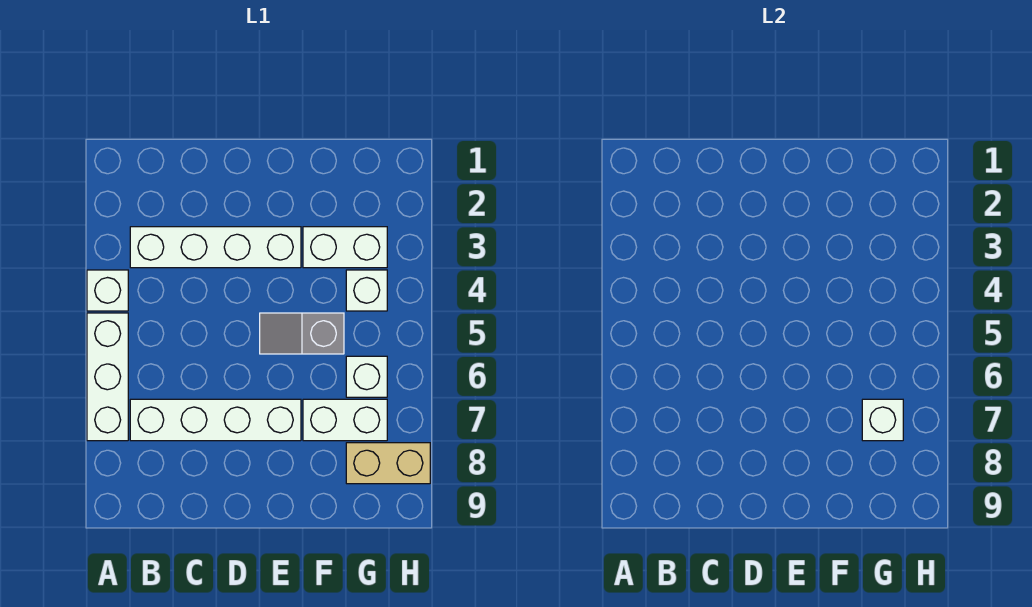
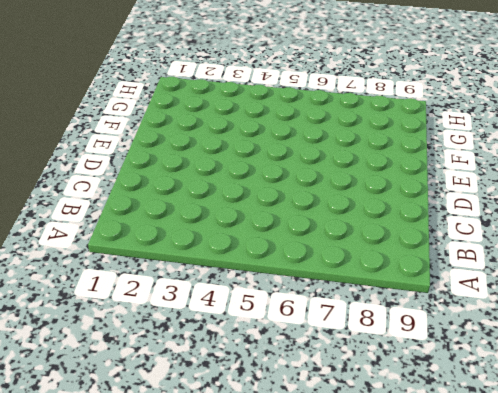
none -> white brick A4 level 1
none -> white brick A5:A7 level 1

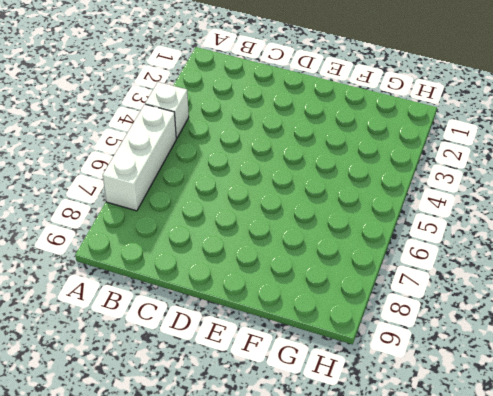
none -> white brick B3:E3 level 1
none -> white brick B7:E7 level 1

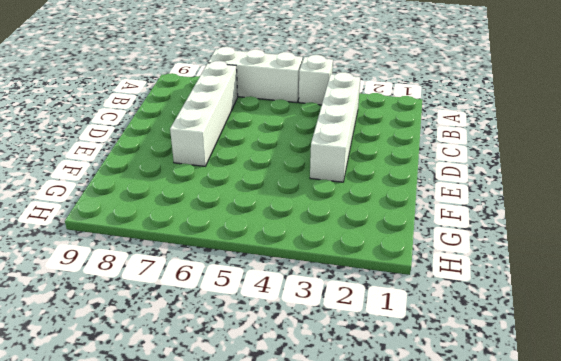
none -> grey slope E5:F5 level 1 top F
none -> white brick F3:G3 level 1

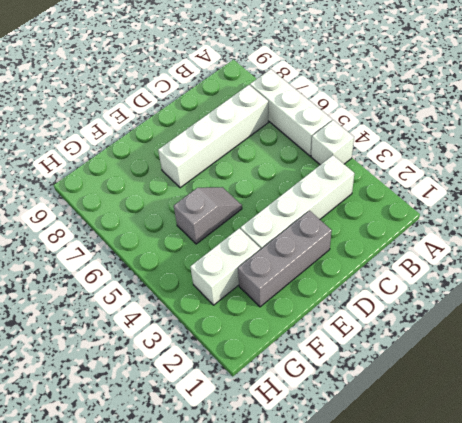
grey brick D2:F2 level 1 -> none
none -> white brick F7:G7 level 1
none -> white brick G4 level 1

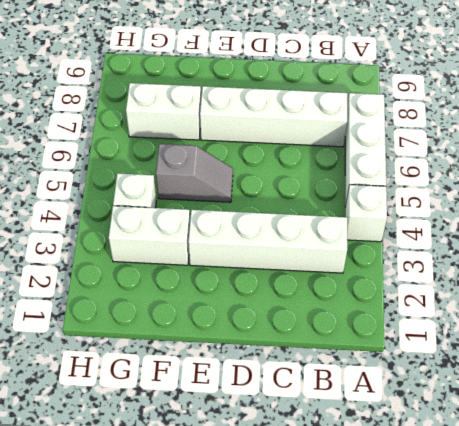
none -> white brick G6 level 1
none -> tan brick G8:H8 level 1

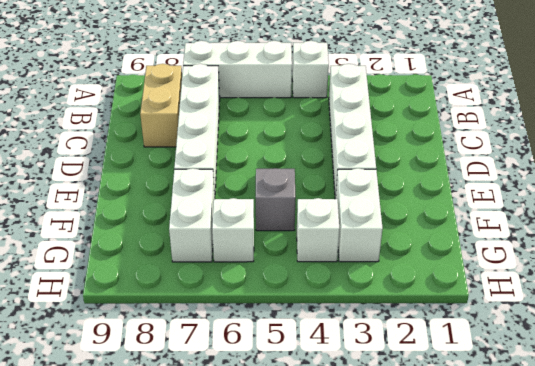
tan brick B8:C8 level 1 -> tan brick G8:H8 level 1
none -> white brick G7 level 2

